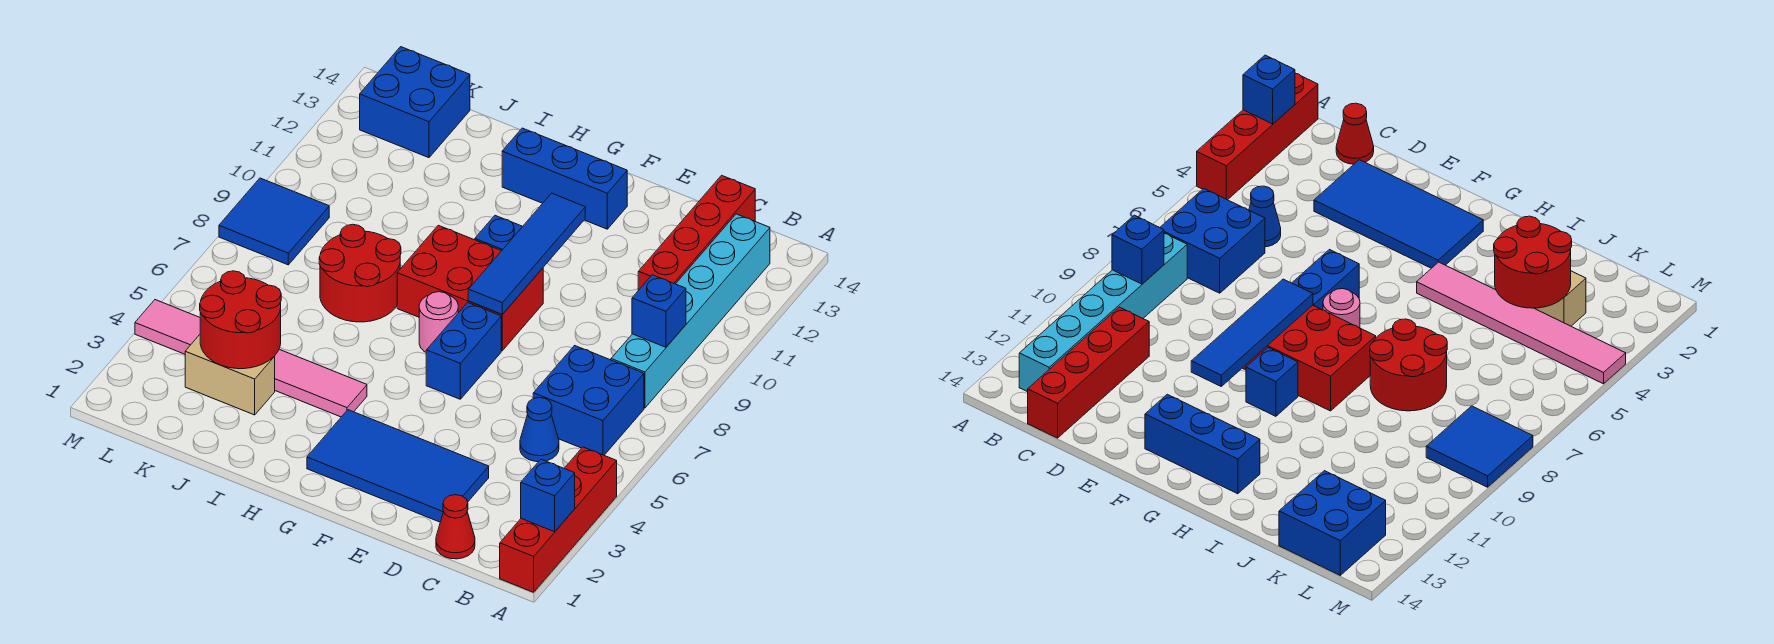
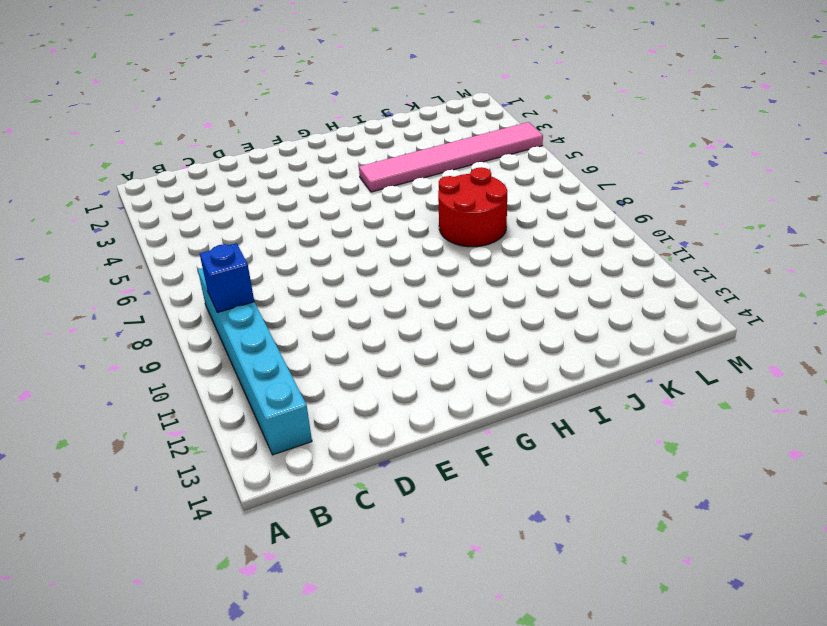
none -> red brick A1:A4 level 1
none -> blue brick B6:C7 level 1
none -> red cone C1 level 1

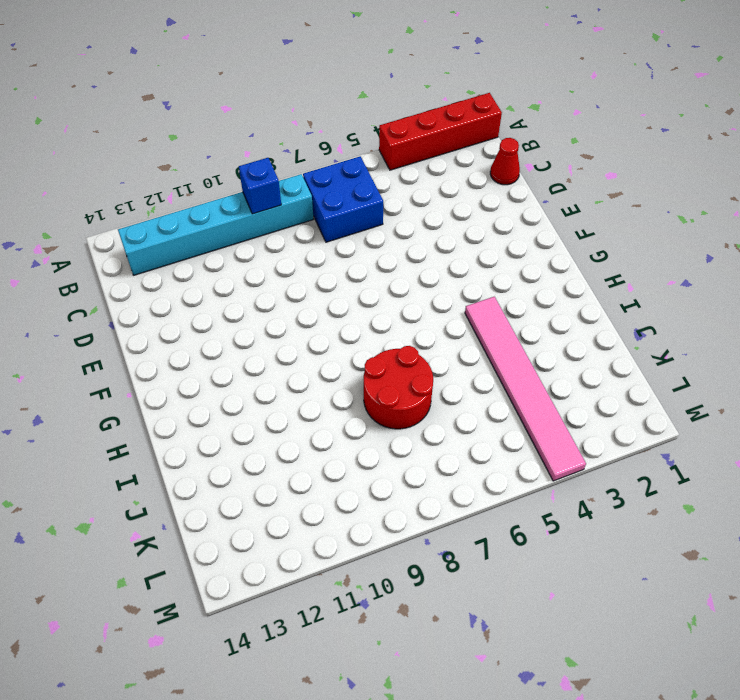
none -> blue cone C5 level 1
none -> red brick C11:C14 level 1
none -> blue tile D2:G3 level 1

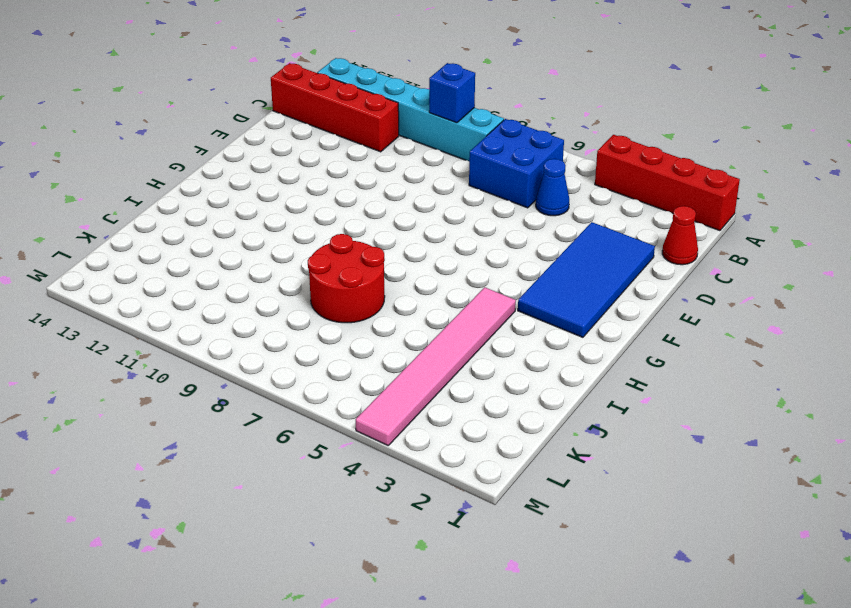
none -> blue brick F6:F7 level 1
none -> red brick F8:H9 level 1
none -> blue brick F13:H13 level 1

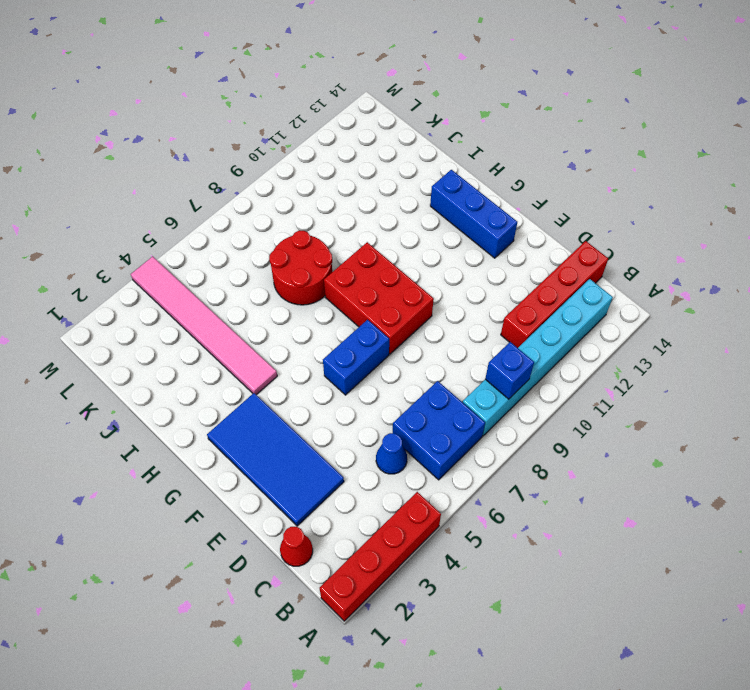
none -> pink round brick G7 level 1
none -> blue brick G10 level 1
none -> tan brick J3:K3 level 1

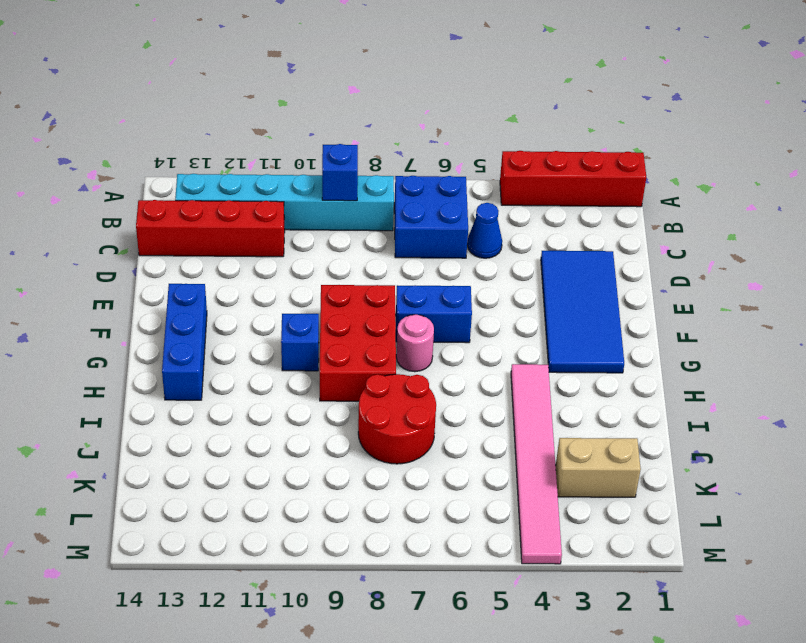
tan brick K2:K3 level 1 -> tan brick J3:K3 level 1
none -> red cone C1 level 1
none -> blue brick K13:L14 level 1
none -> blue tile L8:M9 level 1

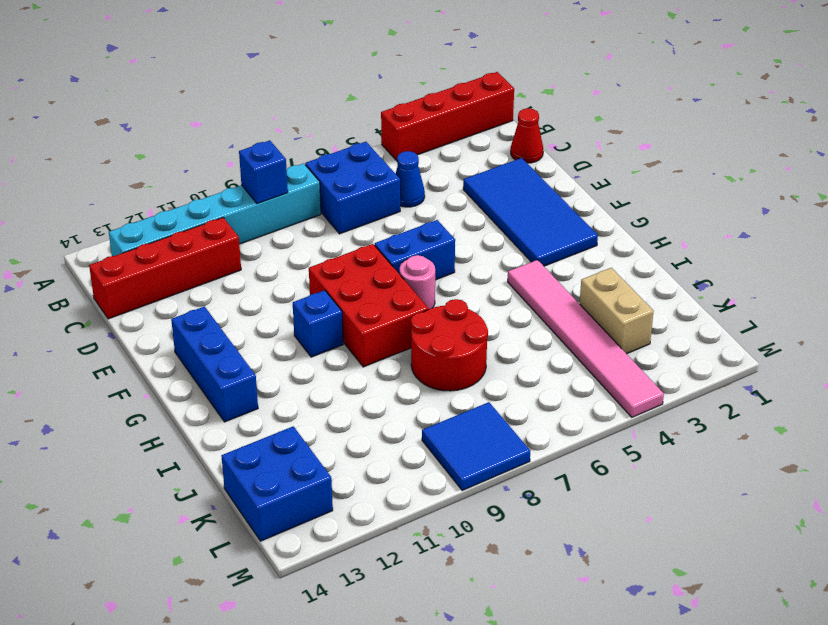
none -> blue brick A2 level 2
none -> blue tile F8:F11 level 2
none -> red round brick J3:K4 level 2

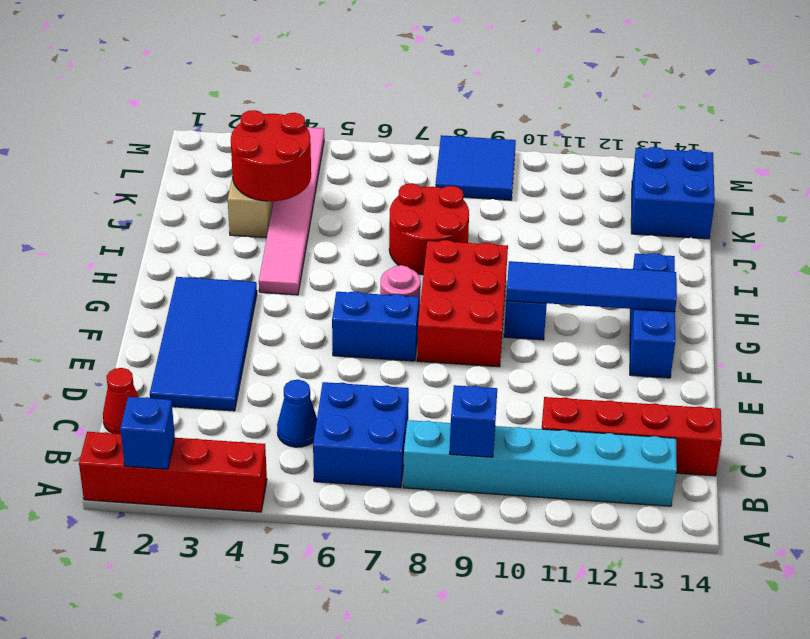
blue tile G10:G13 level 2 -> blue tile F8:F11 level 2

